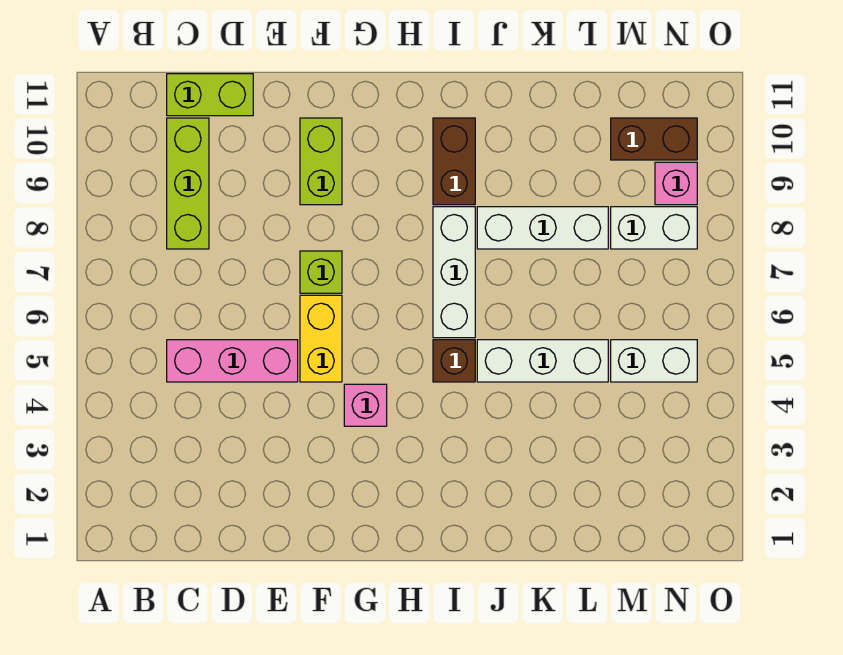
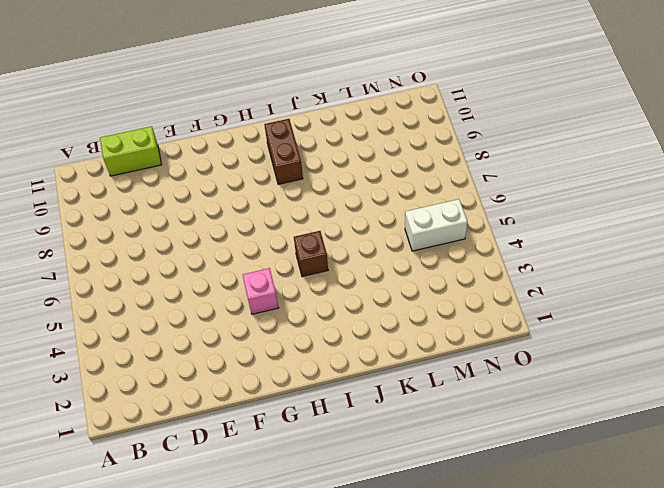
none -> pink brick C5:E5 level 1
none -> lime brick C8:C10 level 1
none -> yellow brick F5:F6 level 1

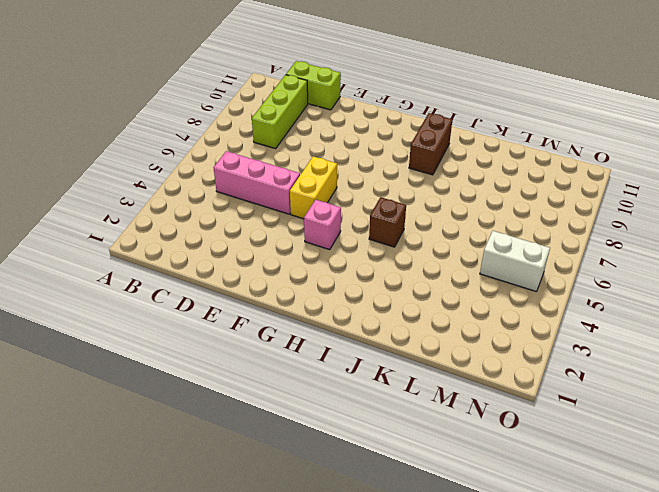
none -> lime brick F7 level 1
none -> lime brick F9:F10 level 1
none -> white brick I6:I8 level 1

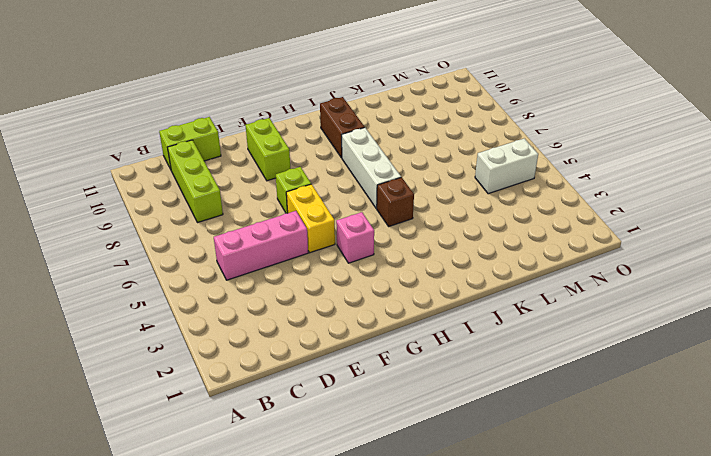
none -> white brick J5:L5 level 1
none -> white brick J8:L8 level 1
none -> white brick M8:N8 level 1

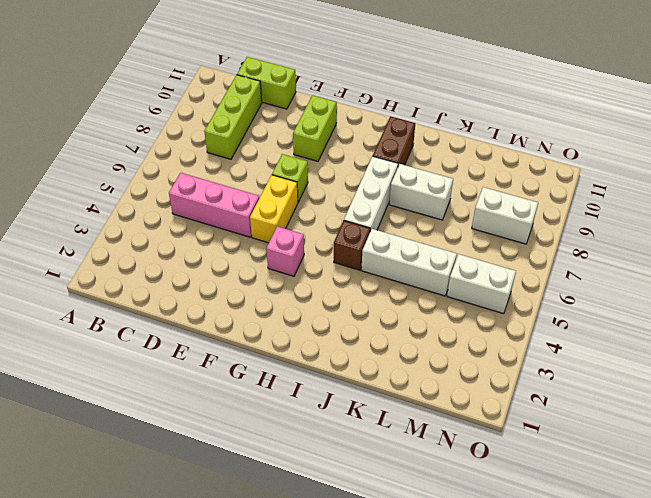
white brick J8:K8 level 1 -> white brick J8:L8 level 1
none -> brown brick M10:N10 level 1
none -> pink brick N9 level 1

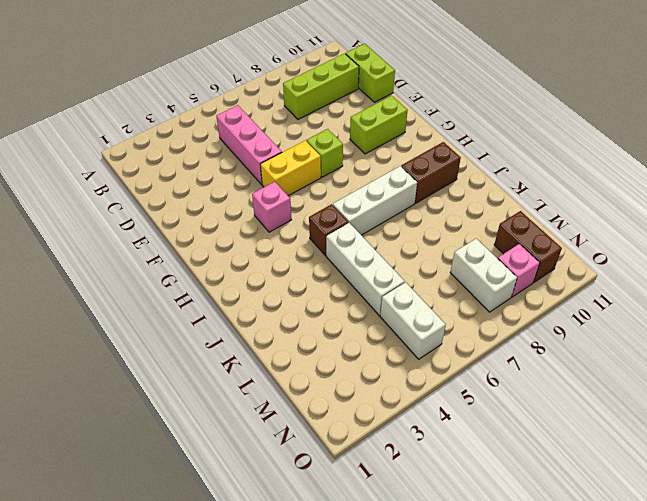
none -> white brick J8:L8 level 1

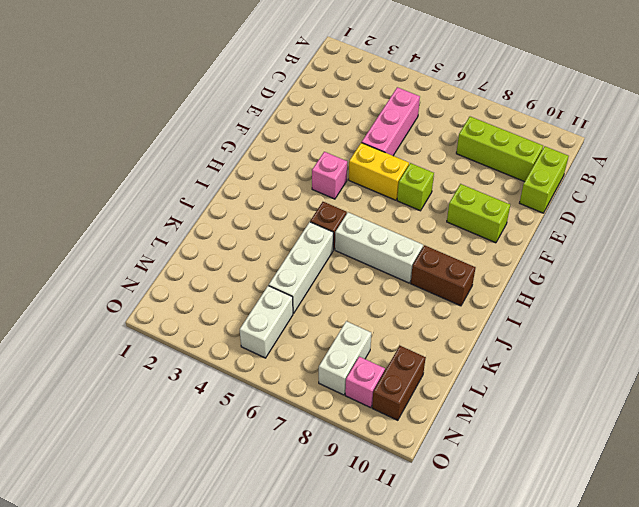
none -> white brick J8:L8 level 1

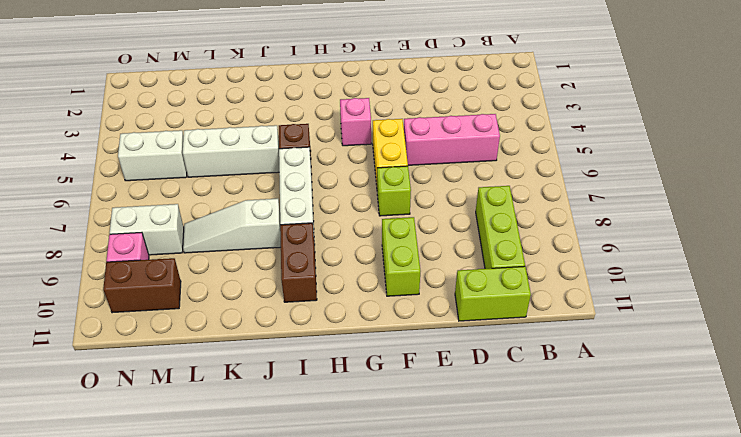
white slope J8:L8 level 1 top J -> white brick J8:L8 level 1

